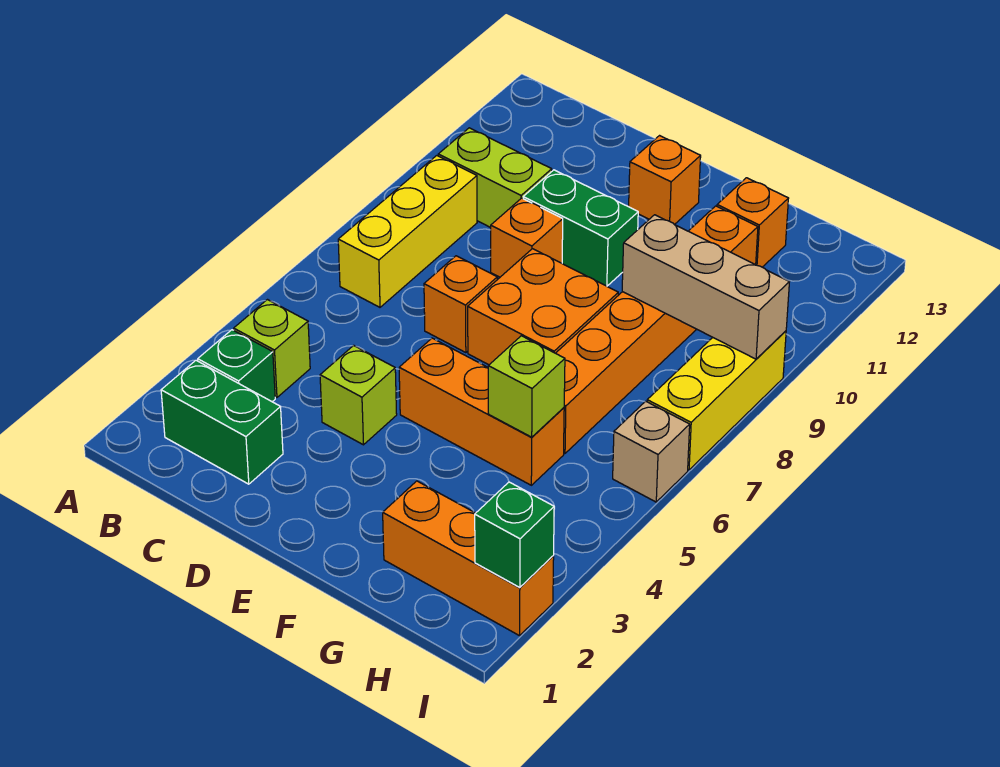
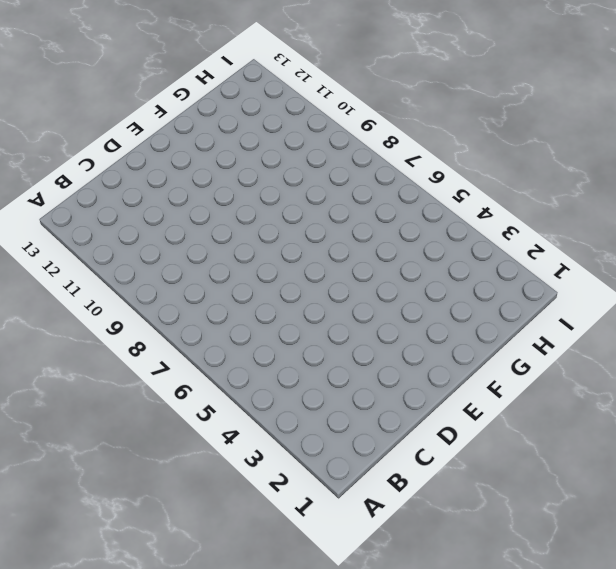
none -> green brick B2:C2 level 1
none -> green brick B3 level 1
none -> lime brick B4 level 1

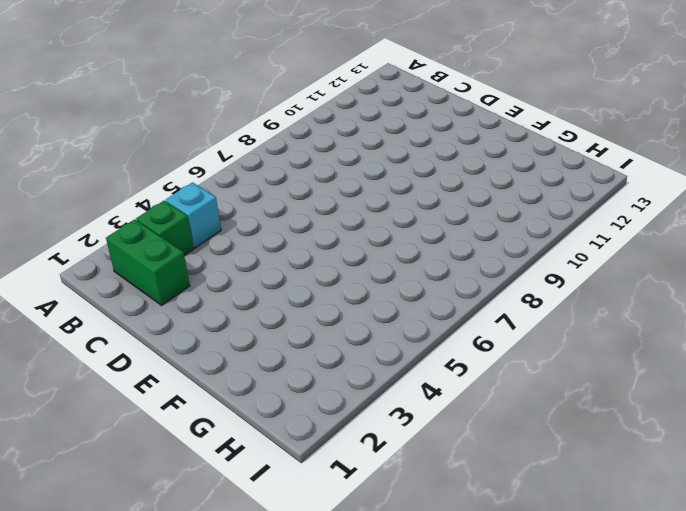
cyan brick B4 level 1 -> lime brick B4 level 1
none -> yellow brick B7:B9 level 1
none -> lime brick B10:C10 level 1
none -> lime brick D4 level 1

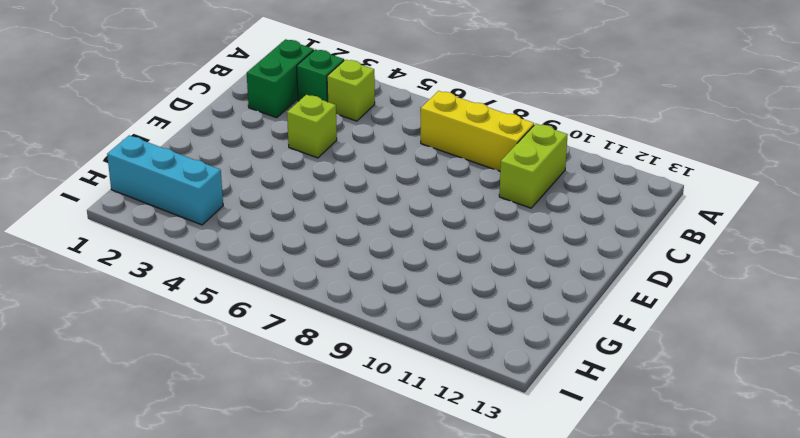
cyan brick H1:H3 level 1 -> orange brick G2:I2 level 1
none -> orange brick D7 level 1
none -> orange brick D9 level 1
none -> green brick D10:E10 level 1

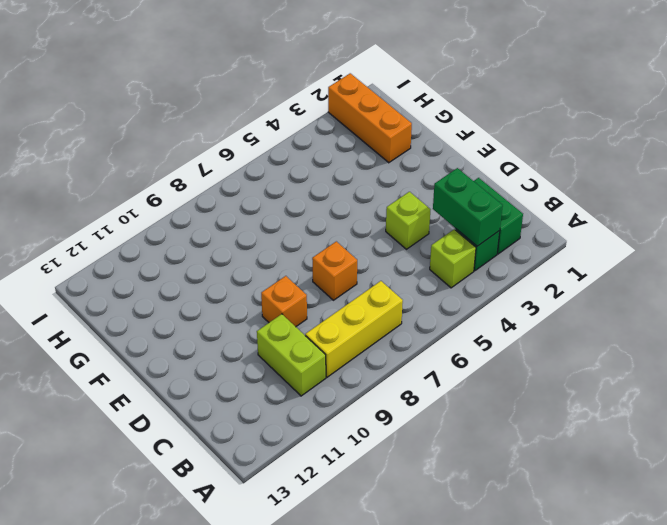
green brick B3:C3 level 2 -> green brick D10:E10 level 1
none -> orange brick E5:G5 level 1
none -> orange brick E7:F8 level 1
none -> orange brick E12 level 1

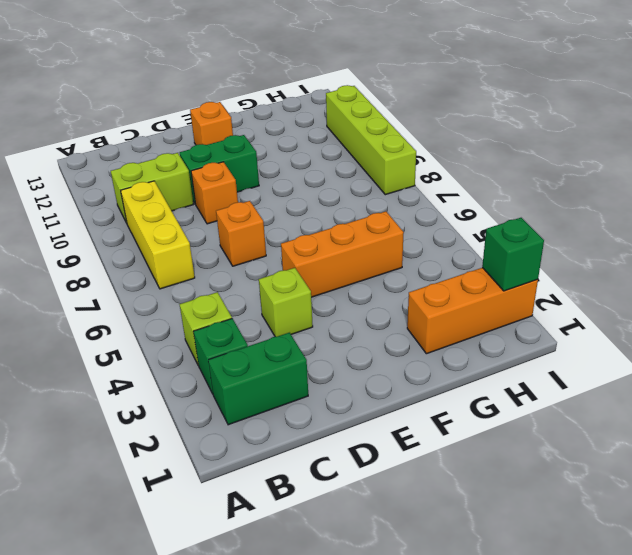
lime brick I8:I11 level 1 -> yellow brick I7:I9 level 1
none -> orange brick E7:F8 level 1
none -> orange brick G6:G11 level 1
none -> orange brick G12 level 1

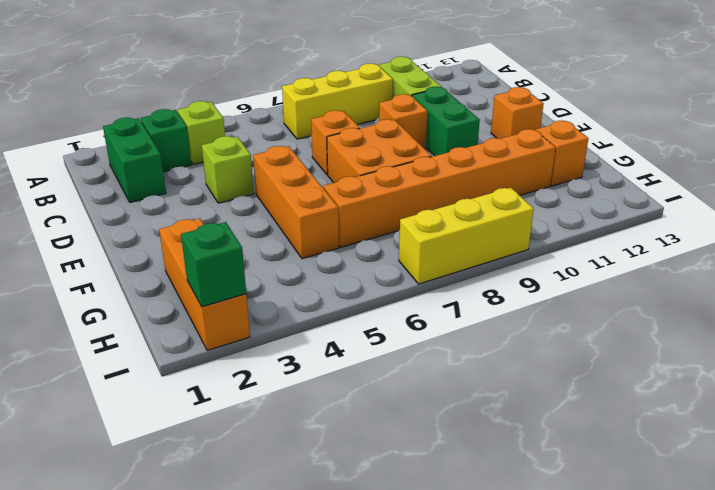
none -> tan brick I6 level 1
none -> lime brick G5 level 2
none -> tan brick G9:I9 level 2

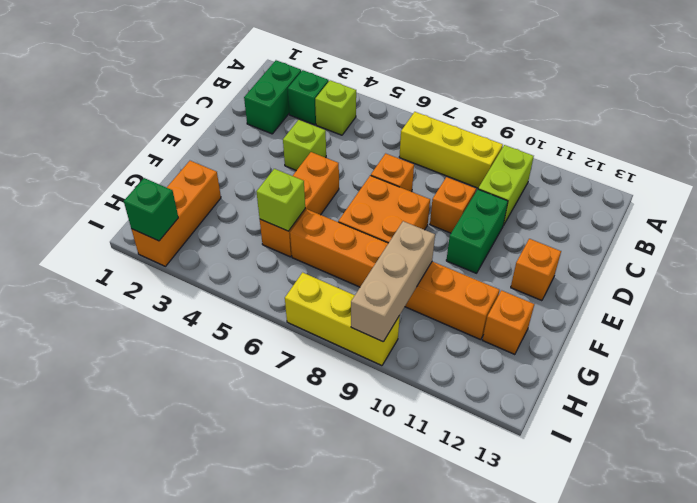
none -> tan brick I6 level 1

